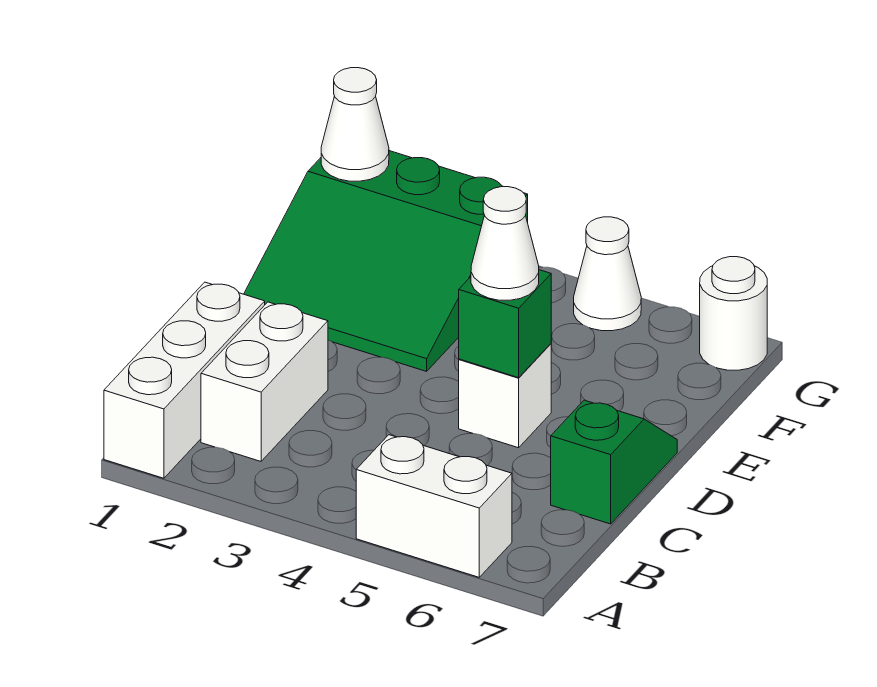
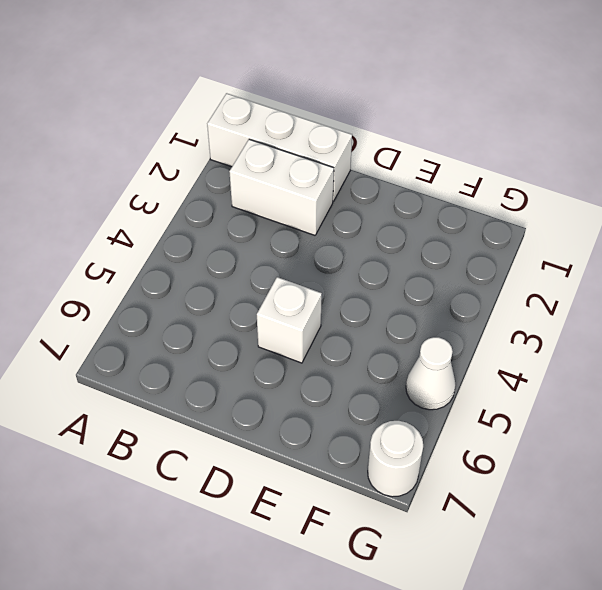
none -> white brick A5:A6 level 1
none -> green slope C7:D7 level 1 top C

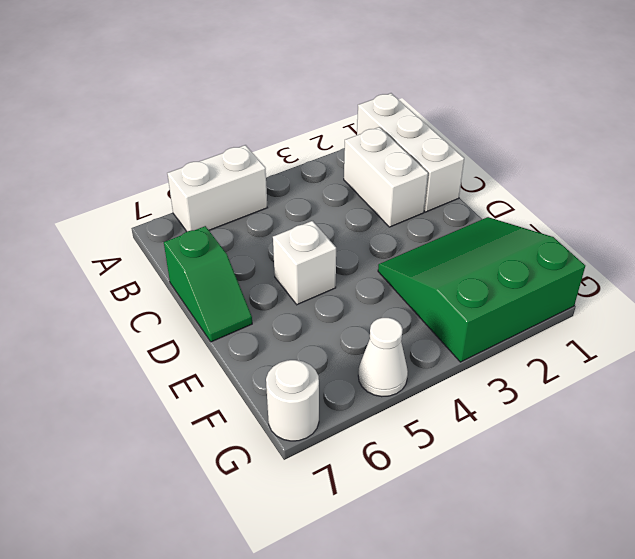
none -> green brick D5 level 2
none -> white cone G1 level 2

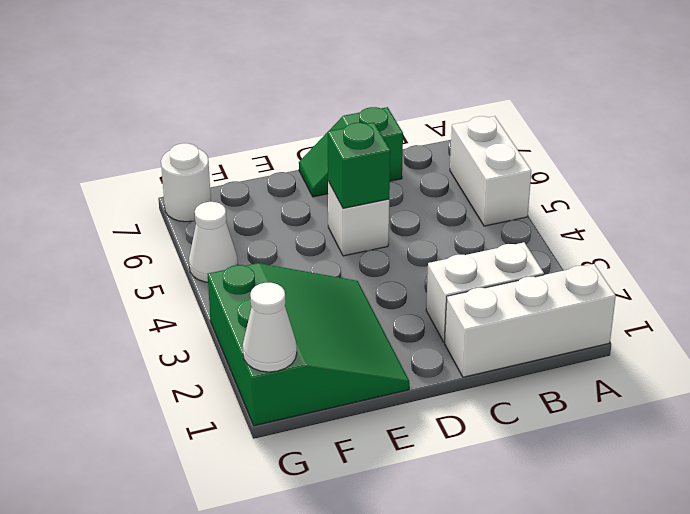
none -> white cone D5 level 3

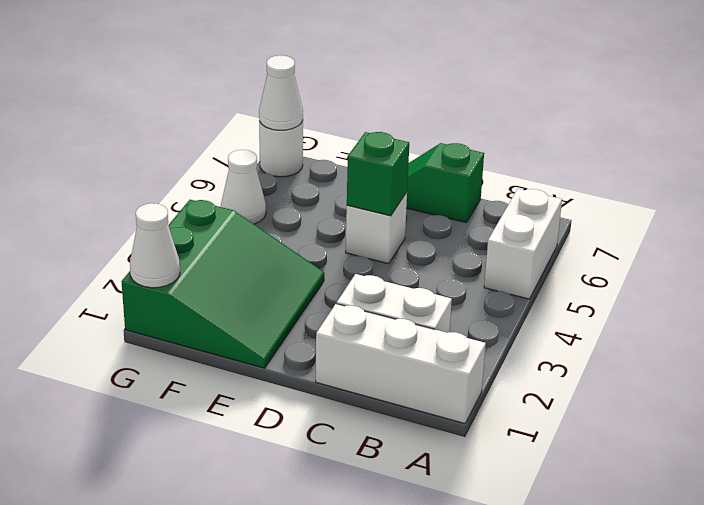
white cone G7 level 2 -> white cone D5 level 3

